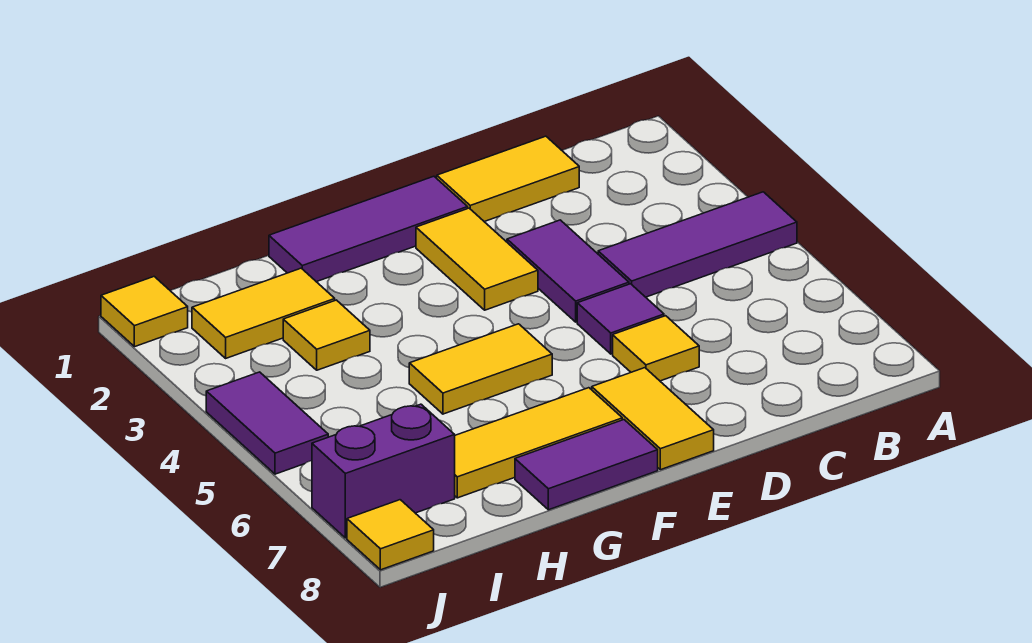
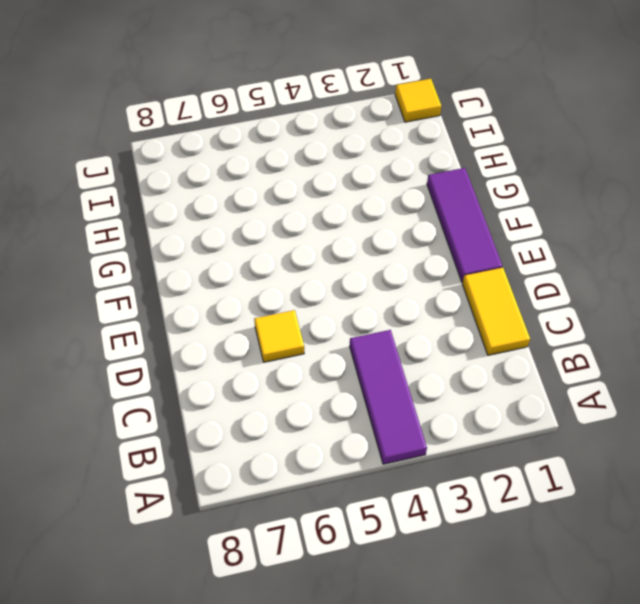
none -> purple tile D3:D4 level 1
none -> purple tile D5 level 1
none -> yellow tile E2:E3 level 1

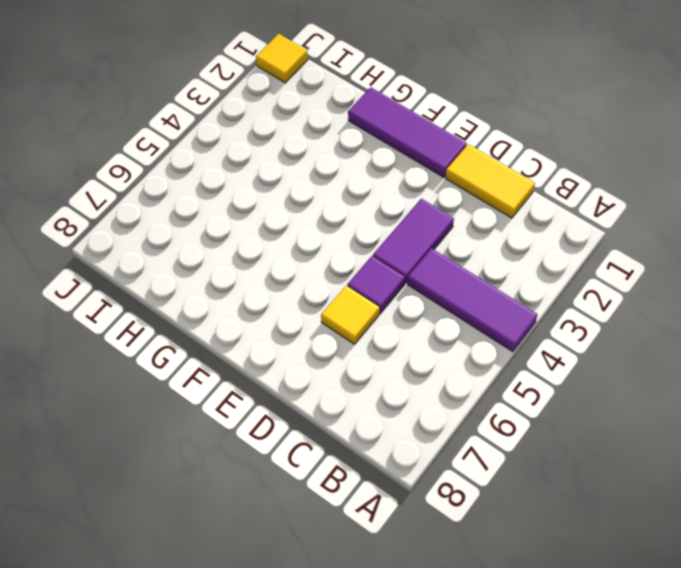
none -> yellow tile E2:E3 level 1
none -> yellow tile E7:E8 level 1
none -> yellow tile F5:G5 level 1

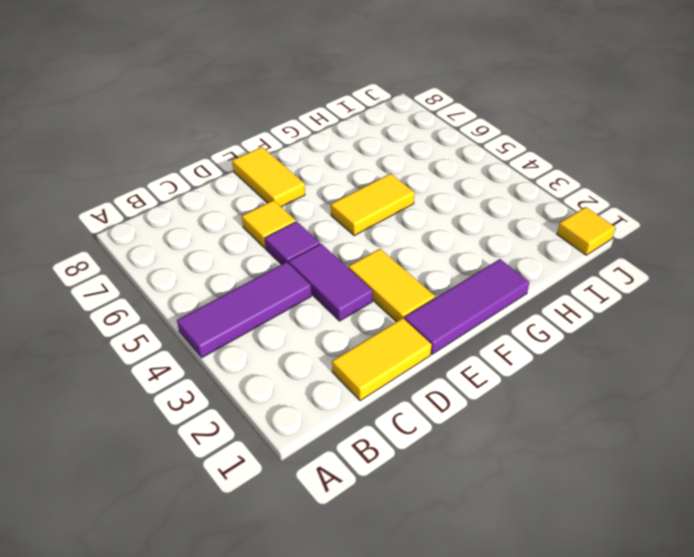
none -> yellow tile F7:H7 level 1
none -> purple tile F8:G8 level 1
none -> yellow tile H2:I2 level 1

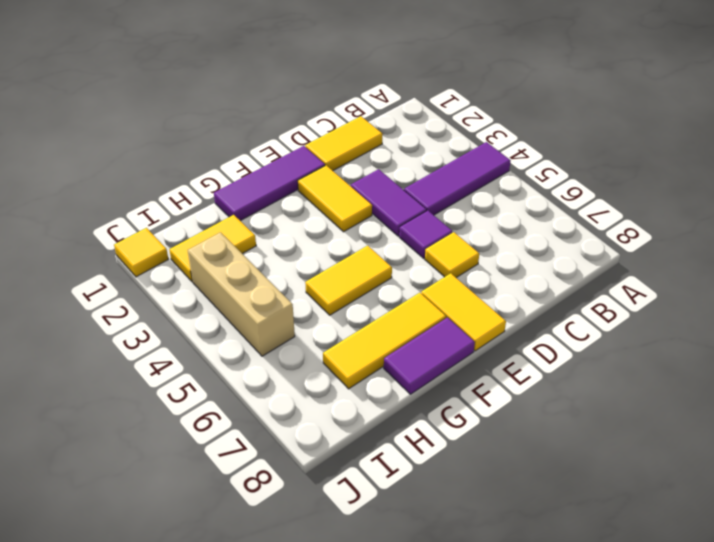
tan brick I3:I5 level 1 -> none
none -> yellow tile H3 level 1
none -> purple brick I7:J7 level 1
none -> purple tile J4:J5 level 1

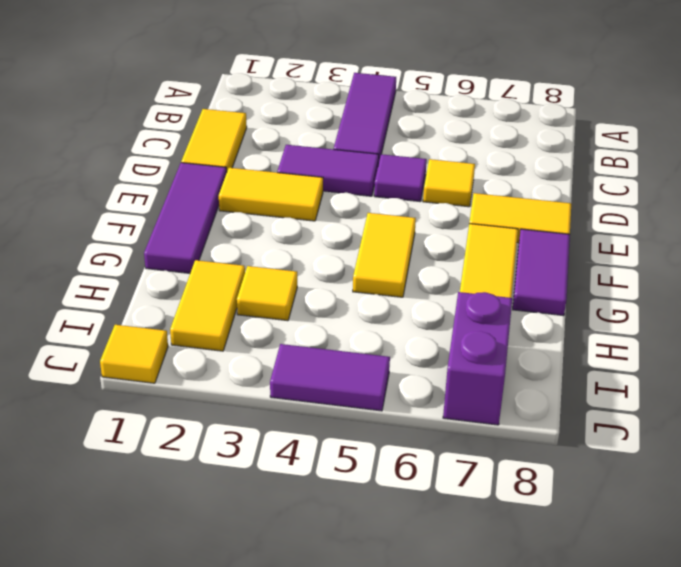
none -> yellow tile J8 level 1

